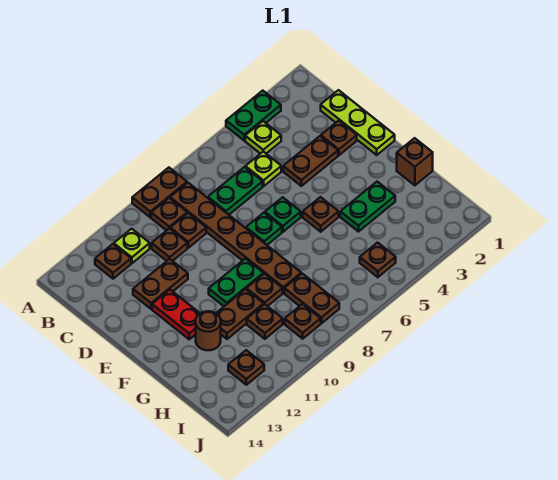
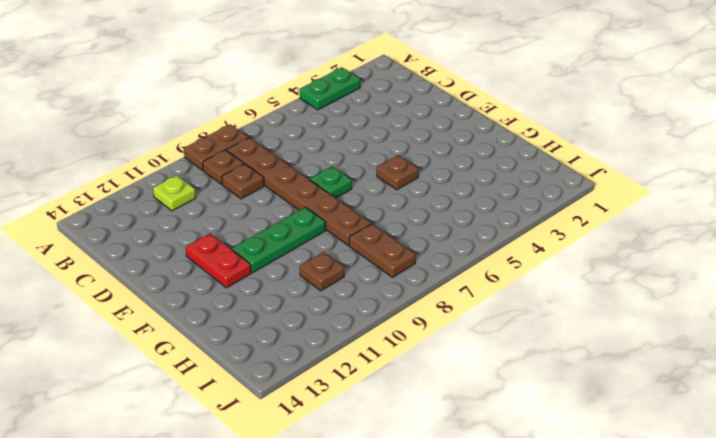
green plate F9:F11 level 1 -> green plate F9:F10 level 1
none -> lime plate B4 level 1
none -> brown plate B12 level 1
none -> lime plate C1:E1 level 1
none -> lime plate C5 level 1

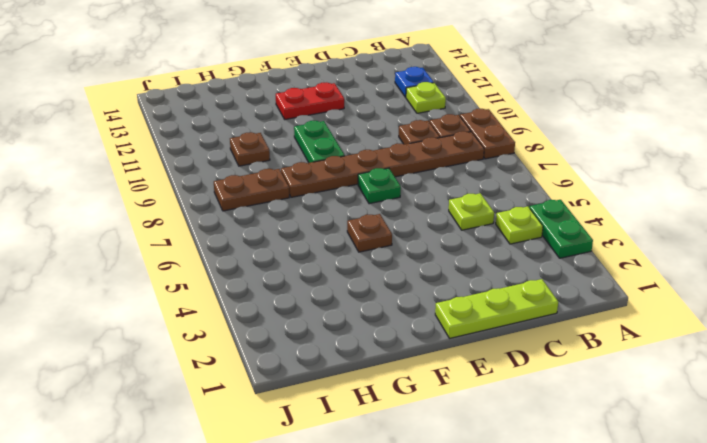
blue plate B12 level 1 -> brown plate B12 level 1
none -> green plate C6:C7 level 1
none -> brown plate C10 level 1
none -> brown plate D2 level 1
none -> brown plate D3:D4 level 1

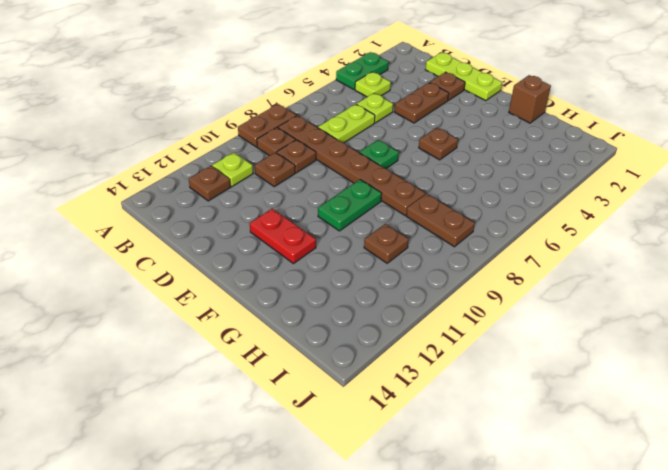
lime plate C6:C7 level 1 -> green plate C6:C7 level 1
none -> brown plate D11:D12 level 1
none -> green plate E6 level 1
none -> green plate G3:G4 level 1
none -> brown plate G9 level 1

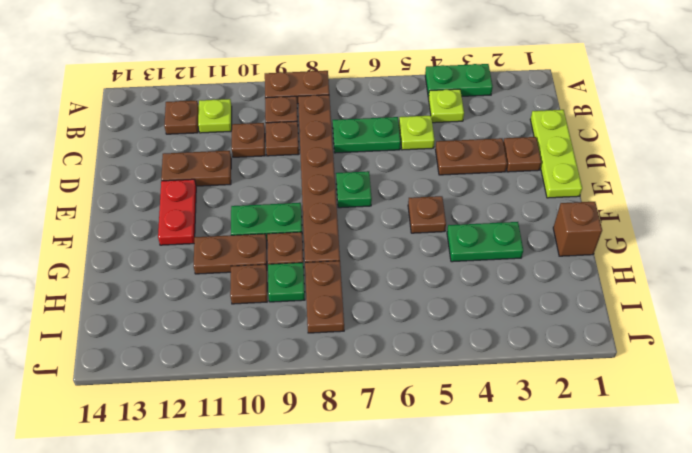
green plate H9 level 1 -> green plate E6 level 1
none -> brown round brick G12 level 1
none -> brown plate I5 level 1
none -> brown plate I9 level 1
none -> brown plate I12 level 1

